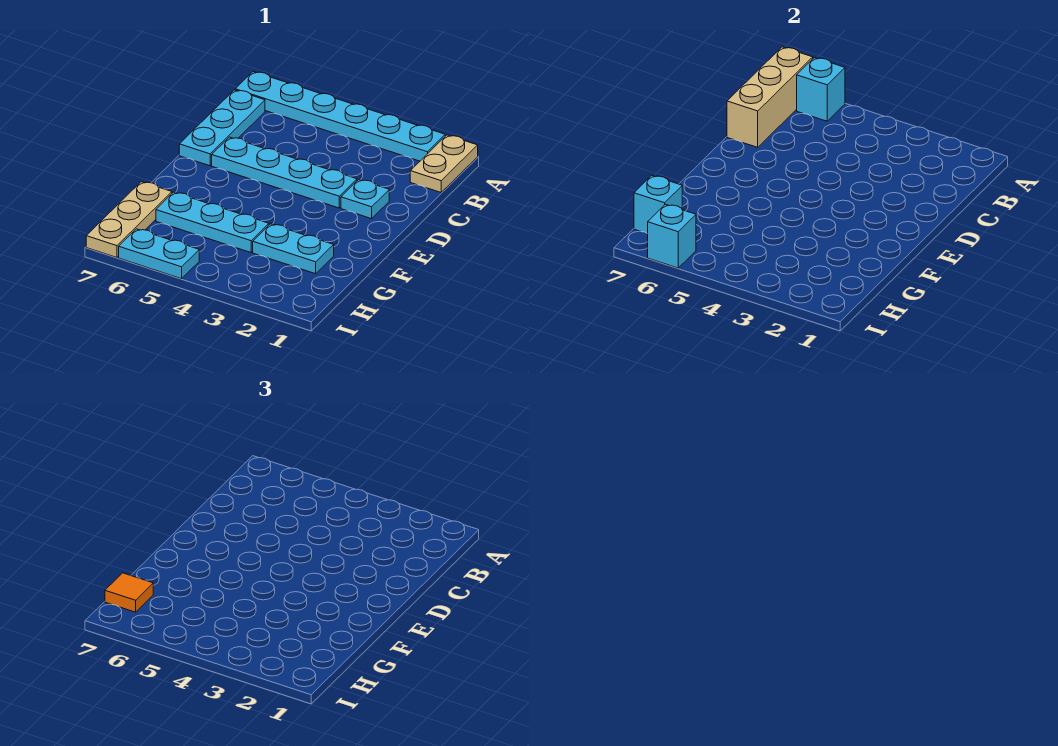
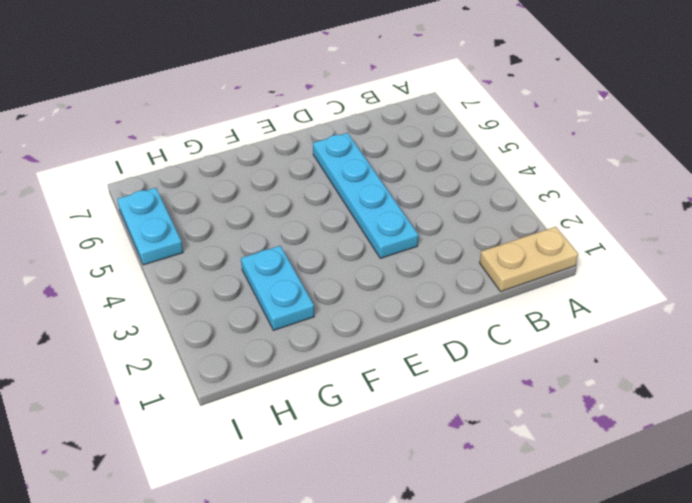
none -> cyan plate A2:A7 level 1
none -> cyan plate B7:D7 level 1
none -> cyan plate D2 level 1

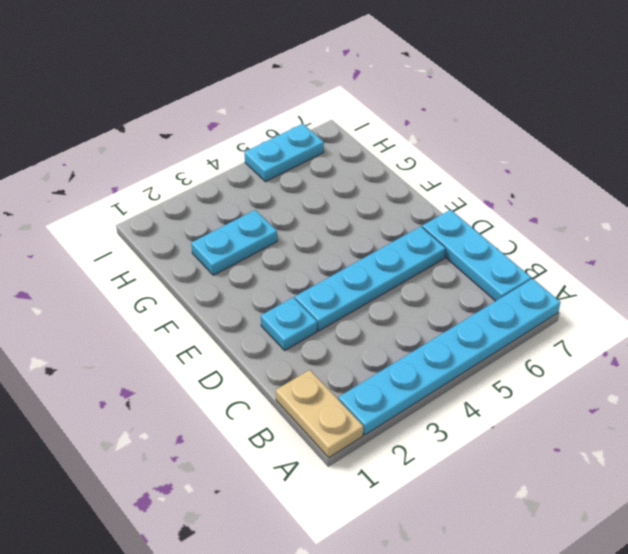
none -> cyan plate G4:G6 level 1
none -> tan plate G7:I7 level 1
none -> cyan brick A6 level 2

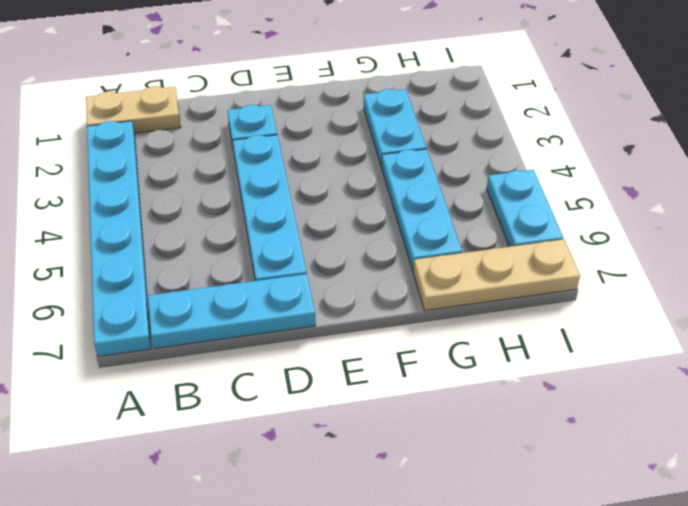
none -> cyan brick A6 level 2
none -> tan brick A7:C7 level 2
none -> cyan brick H7 level 2

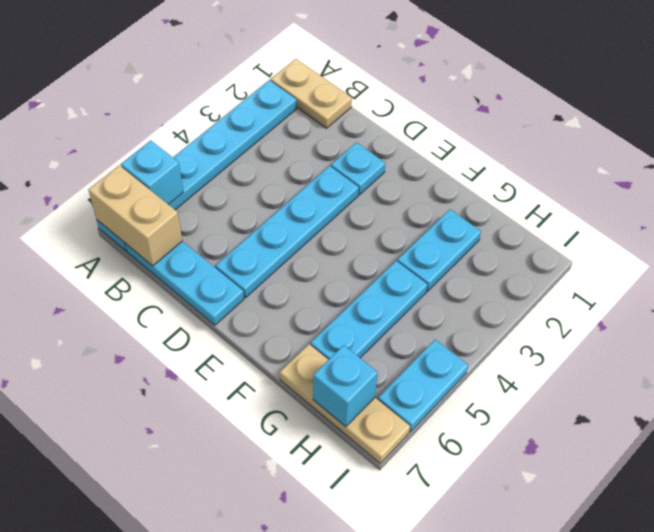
tan brick A7:B7 level 2 -> tan brick A7:C7 level 2
none -> cyan brick I6 level 2
none -> orange tile H7 level 3

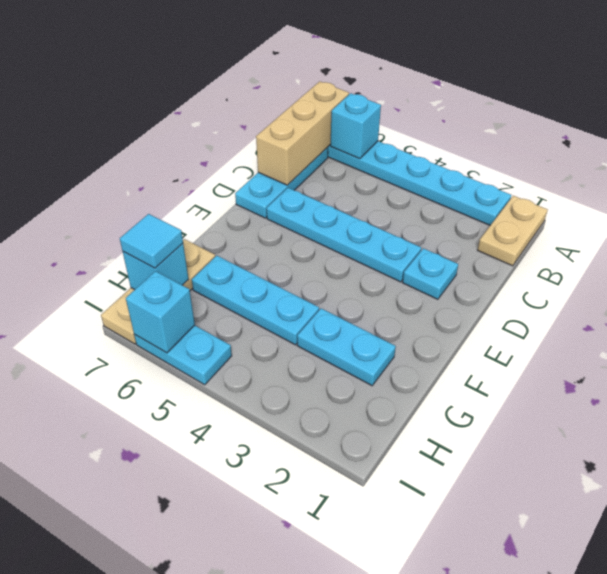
cyan tile H7 level 3 -> orange tile H7 level 3

